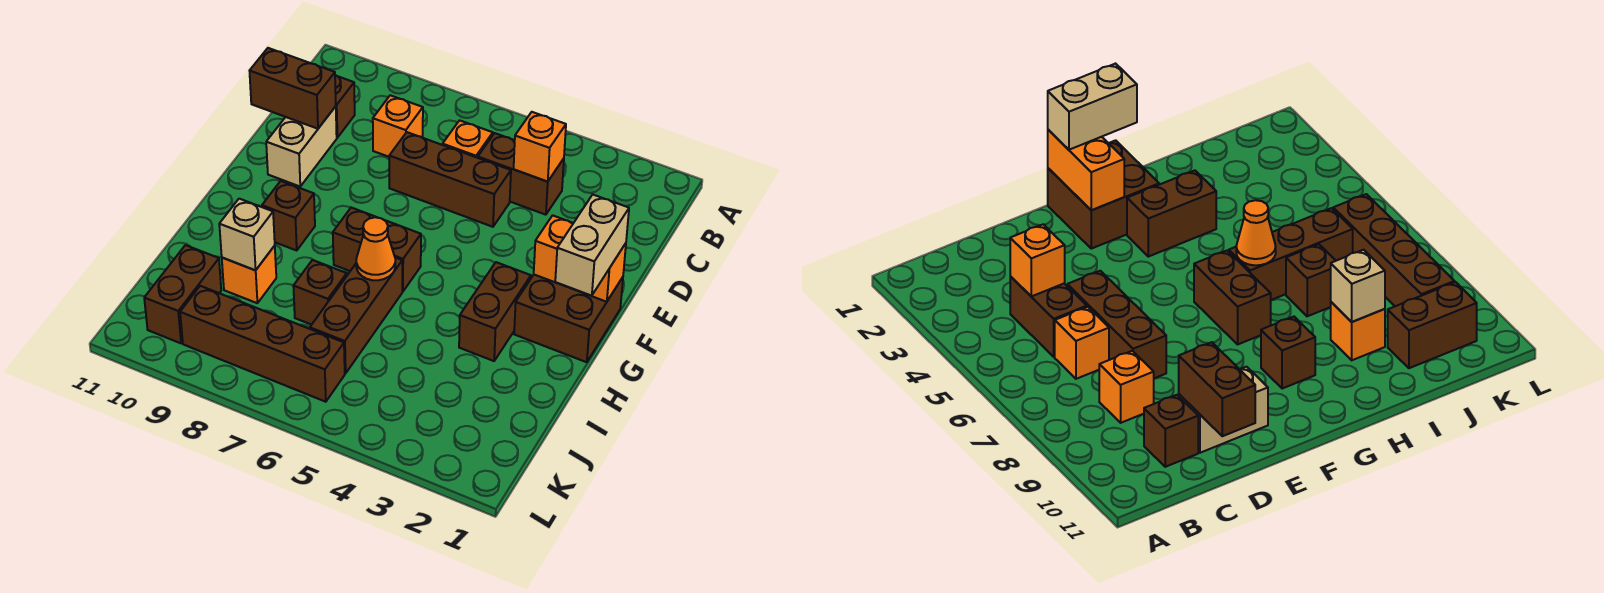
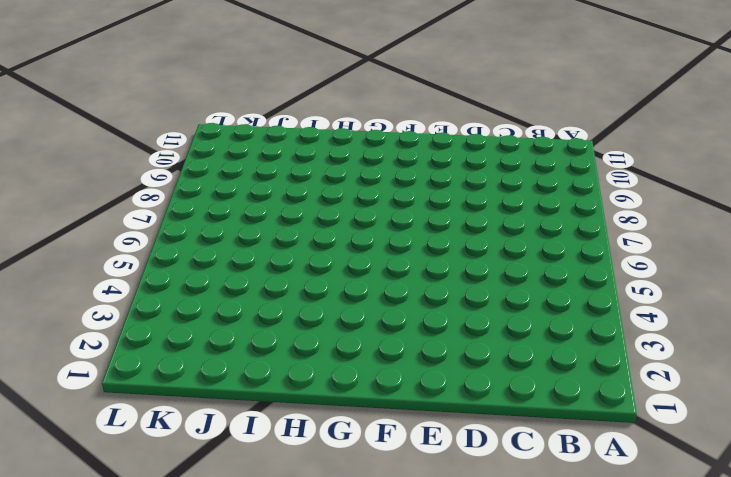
none -> brown brick C4:C5 level 1
none -> orange brick C6 level 1
none -> orange brick C8 level 1

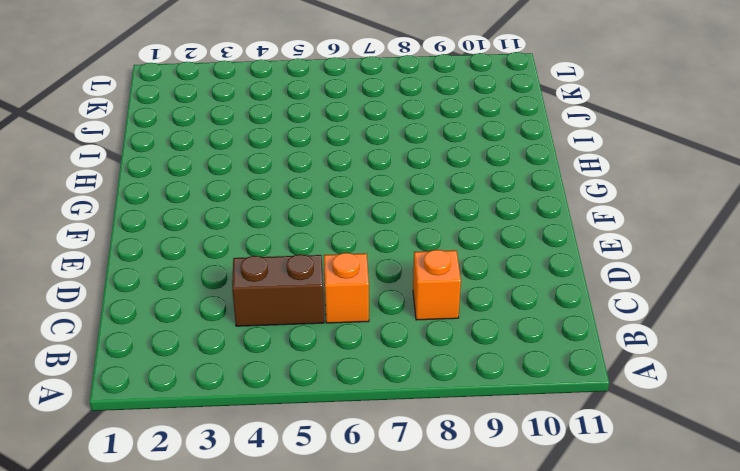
none -> brown brick C10 level 1
none -> brown brick D5:D7 level 1
none -> tan brick D10:E10 level 1

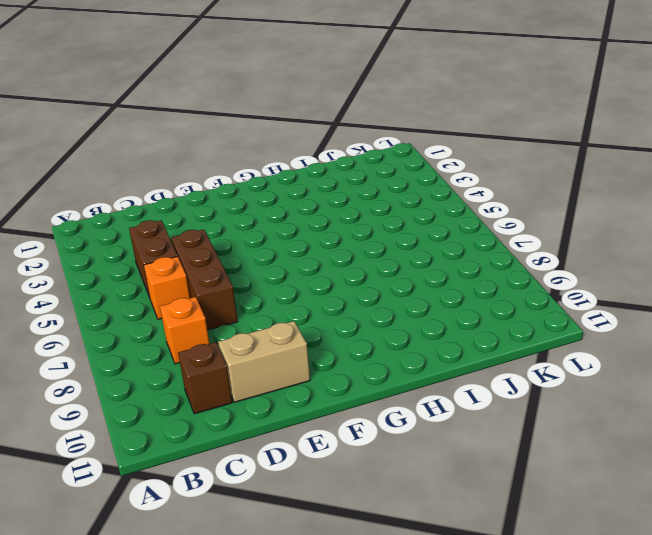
none -> brown brick F1:G2 level 1
none -> brown brick G3:H3 level 1
none -> brown brick G6:G7 level 1

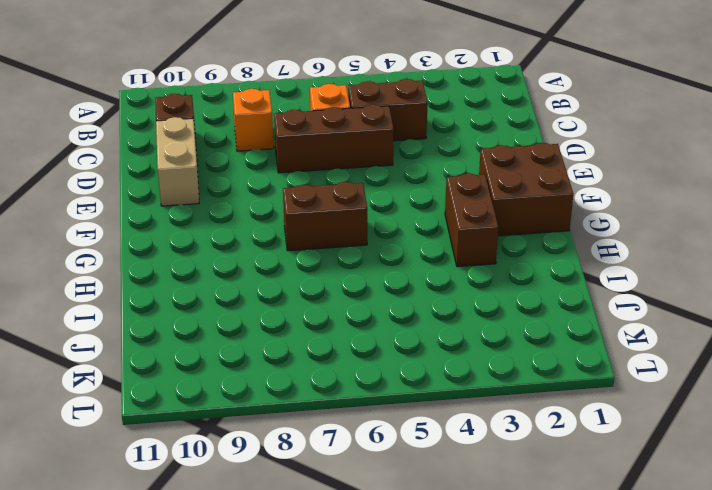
none -> brown brick G9 level 1
none -> brown brick H6:J6 level 1
none -> brown brick I7 level 1

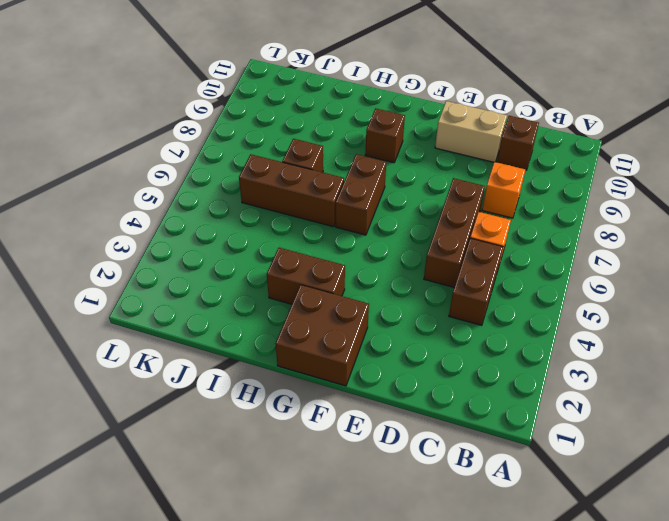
none -> orange brick I9 level 1
none -> brown brick J10:K10 level 1
none -> brown brick K6:K9 level 1

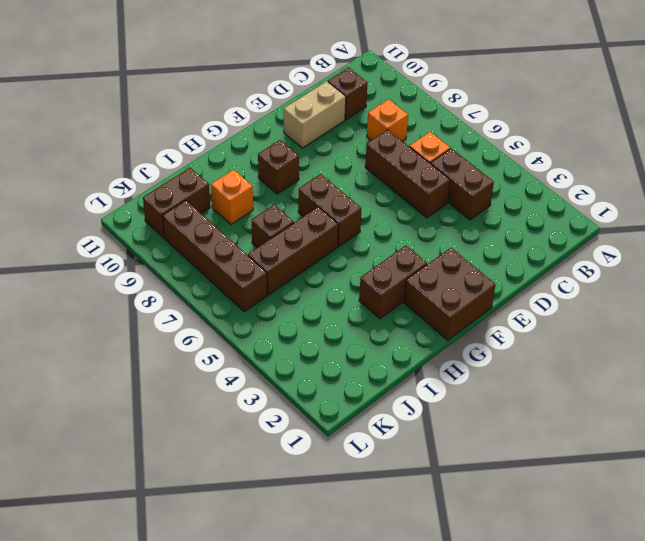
none -> orange brick C4 level 2
none -> brown brick D10:D11 level 2
none -> orange brick F1:F2 level 2

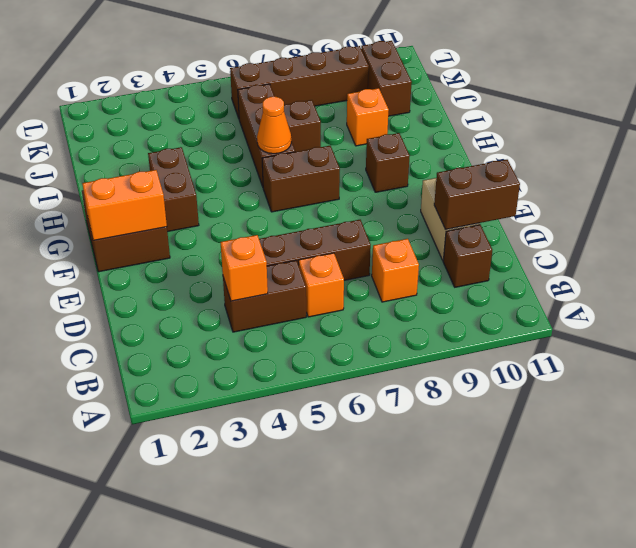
none -> tan brick I9 level 2
none -> tan brick F1:G1 level 3

